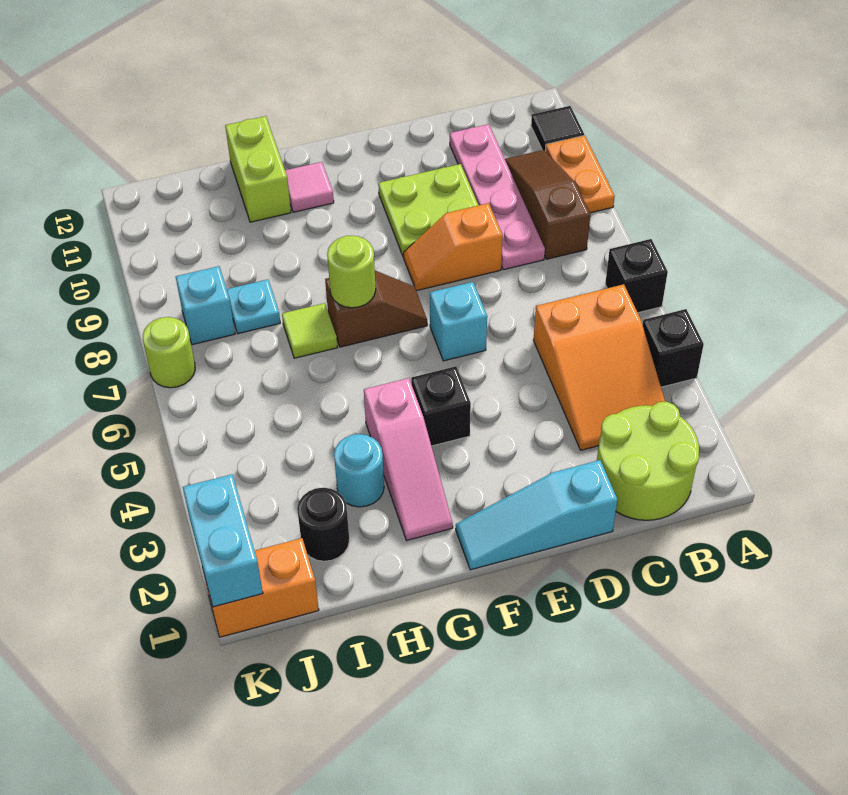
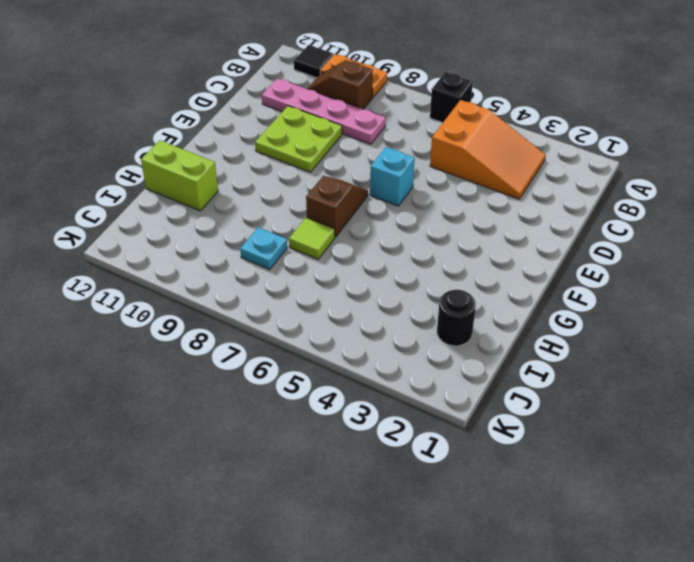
brown slope B9:B10 level 1 top 9 -> brown slope B8:B10 level 1 top 8
none -> black brick A4 level 1
none -> lime round brick B1:C2 level 1
none -> cyan slope D1:F1 level 1 top D

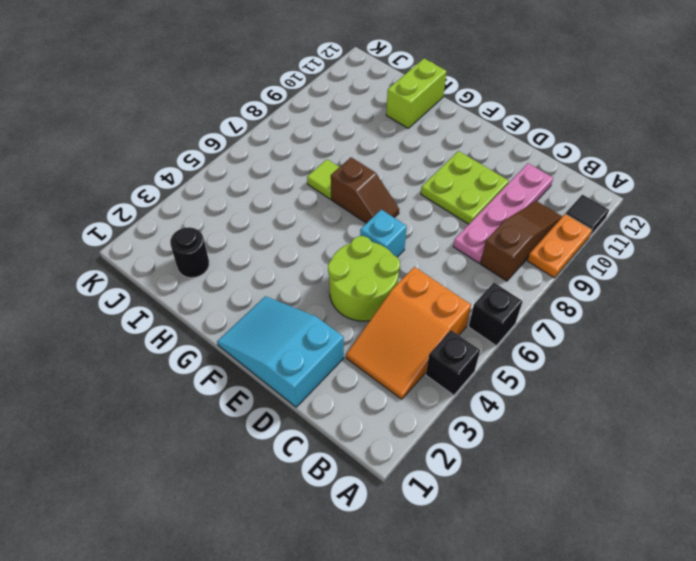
cyan slope D1:F2 level 1 top D -> cyan slope D1:F1 level 1 top D
lime round brick D4:E5 level 1 -> lime round brick B1:C2 level 1
none -> orange slope D8:E8 level 1 top D
none -> black brick F4 level 1
none -> pink slope G2:G4 level 1 top 4

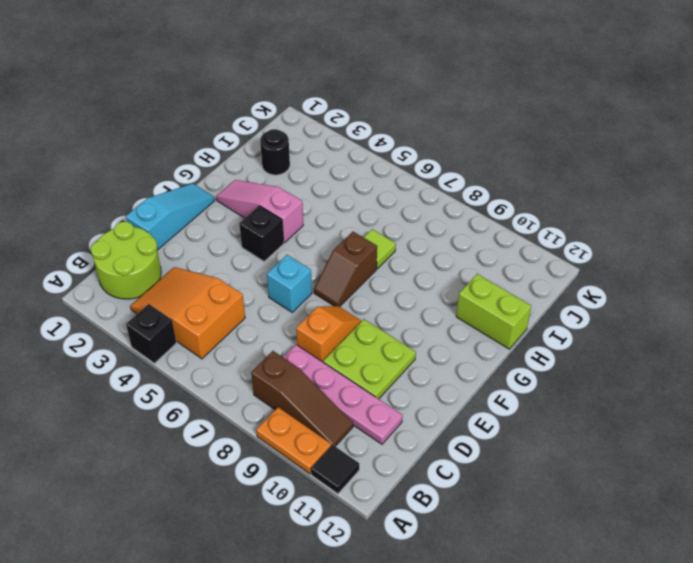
none -> black brick A6 level 1
none -> pink tile G11 level 1
none -> cyan round brick H3 level 1

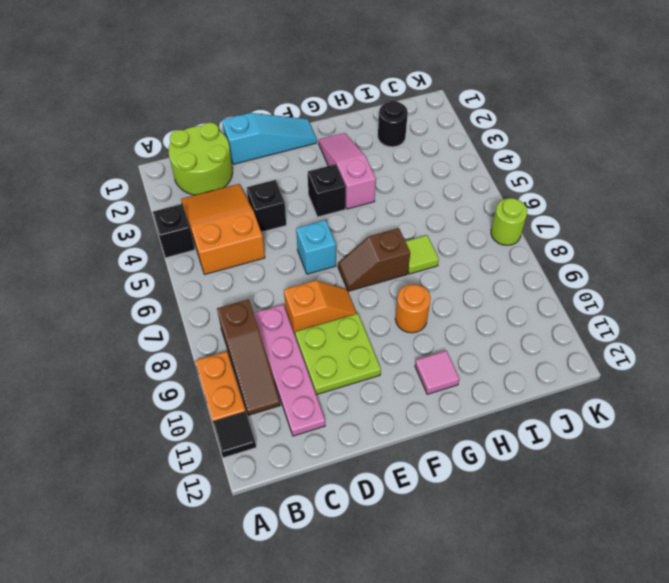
black brick D4 level 1 -> black brick A6 level 1
orange round brick G9 level 1 -> none
none -> cyan round brick H3 level 1
none -> lime brick H11:H12 level 1
none -> cyan plate I8 level 1

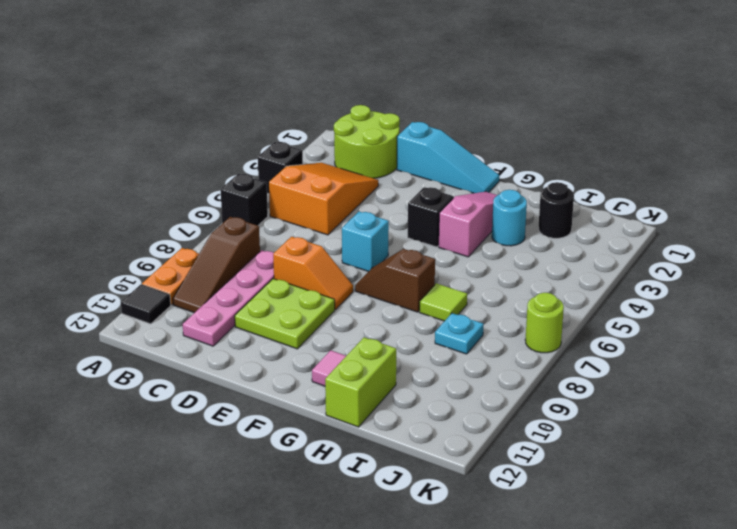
none -> orange brick J1:K1 level 1
none -> cyan brick J8 level 1
none -> lime round brick G7 level 2

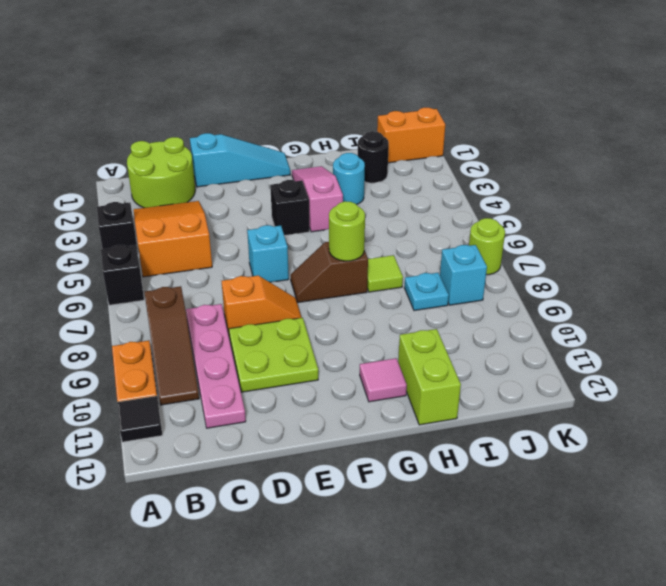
none -> cyan brick K1:K2 level 2

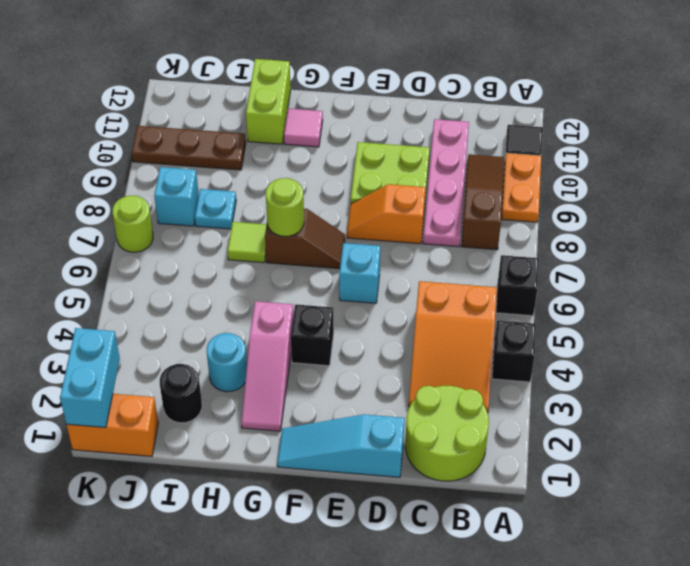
brown plate I10:K10 level 1 -> none

